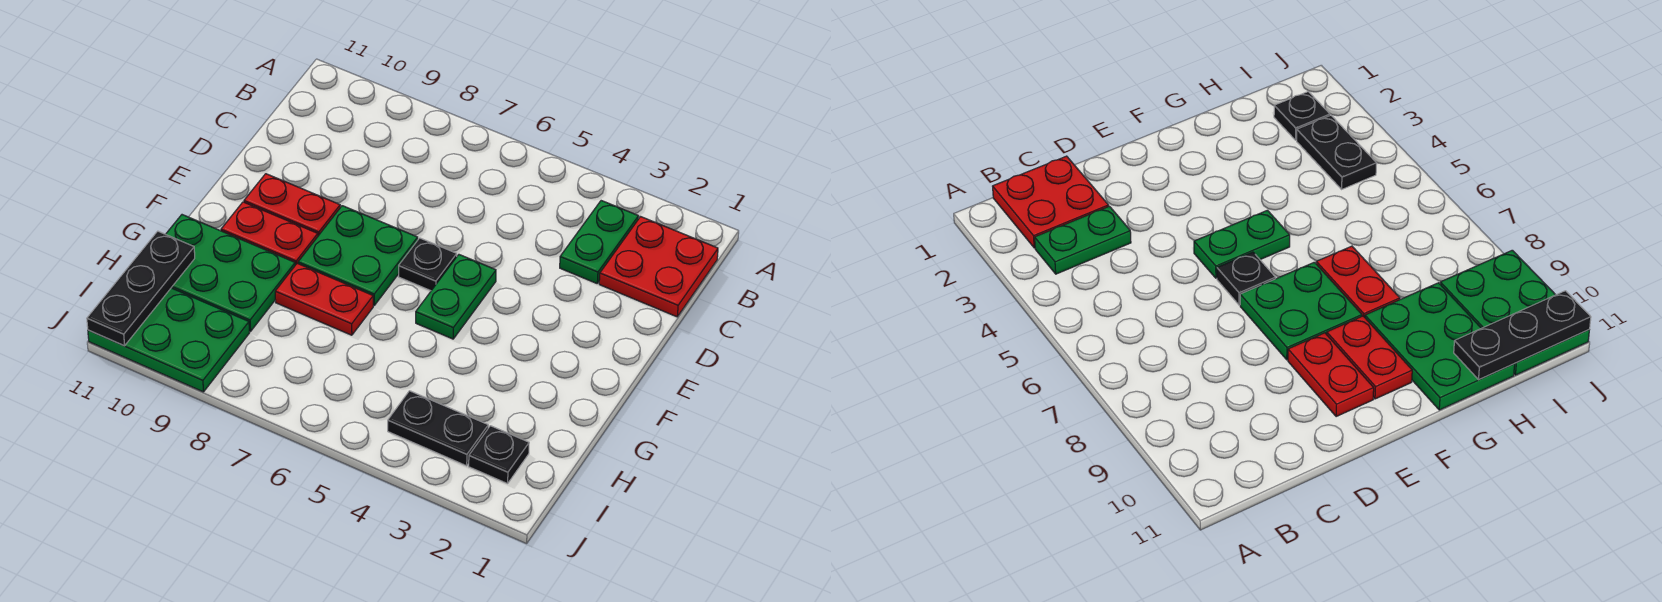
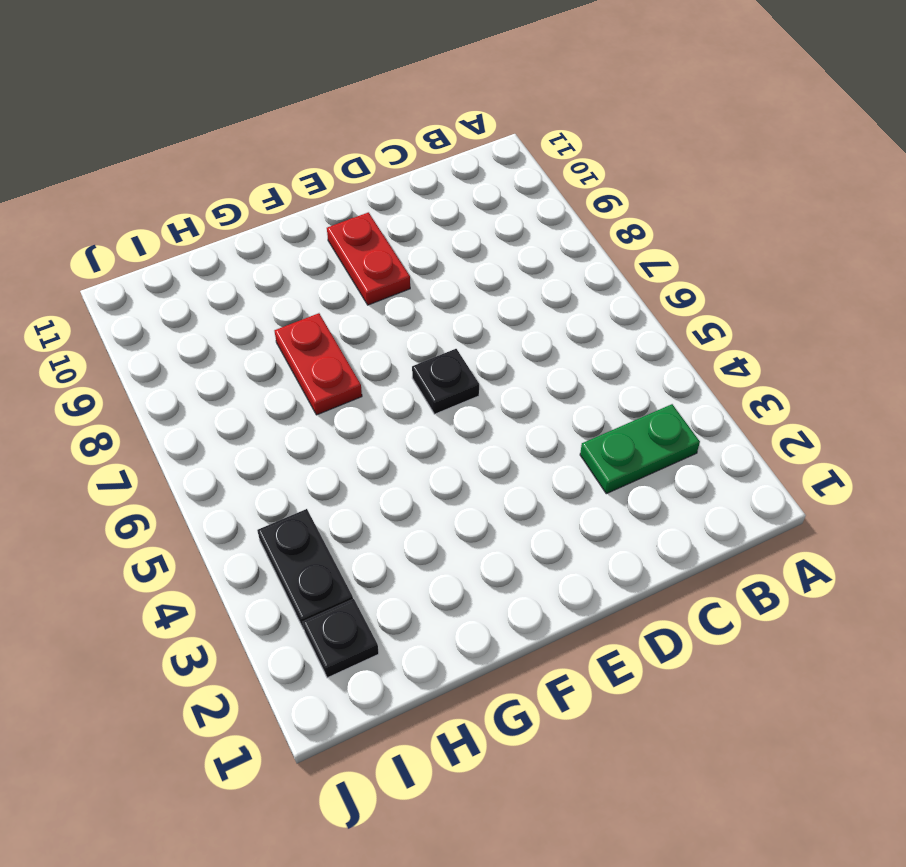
none -> red plate B1:C2 level 1
none -> green plate E5:F5 level 1
none -> green plate E7:F8 level 1

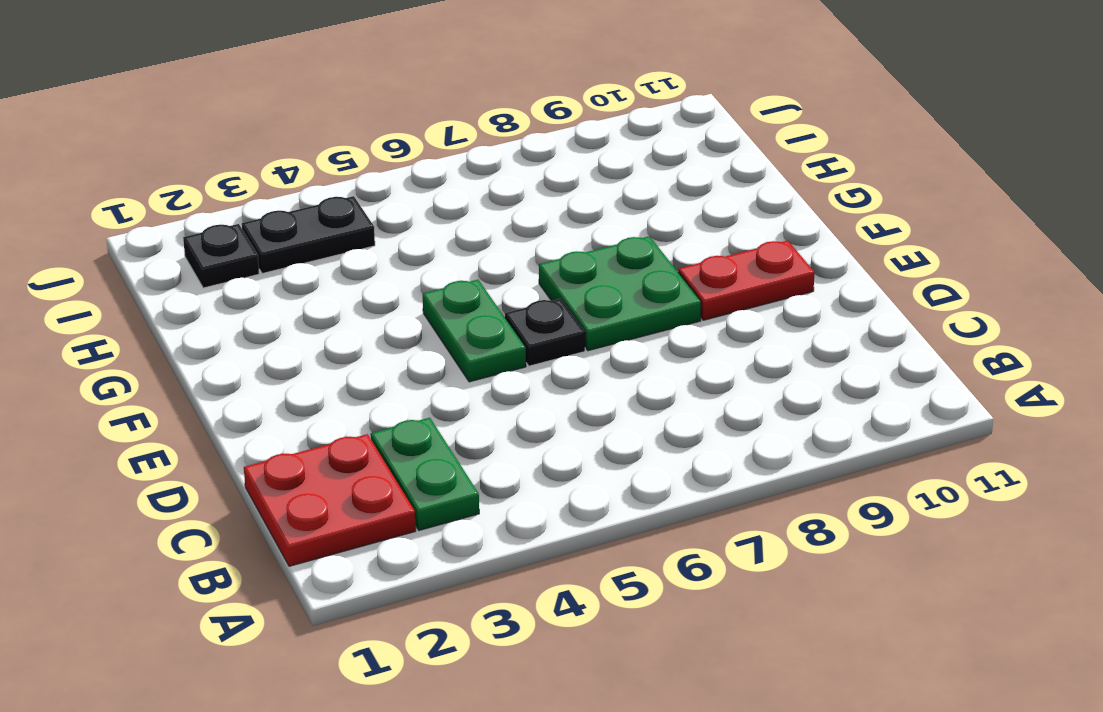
none -> red plate F9:F10 level 1
none -> red plate G7:G8 level 1
none -> green plate G9:H11 level 1

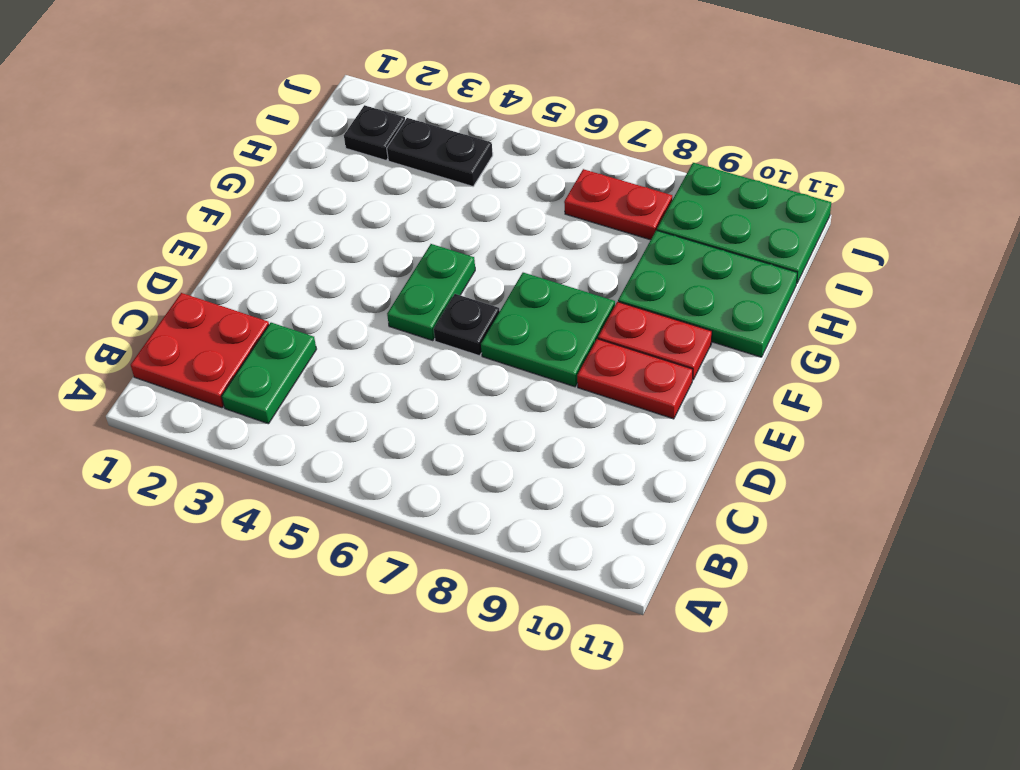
red plate I7:I8 level 1 -> red plate G7:G8 level 1
none -> black plate H11:J11 level 2

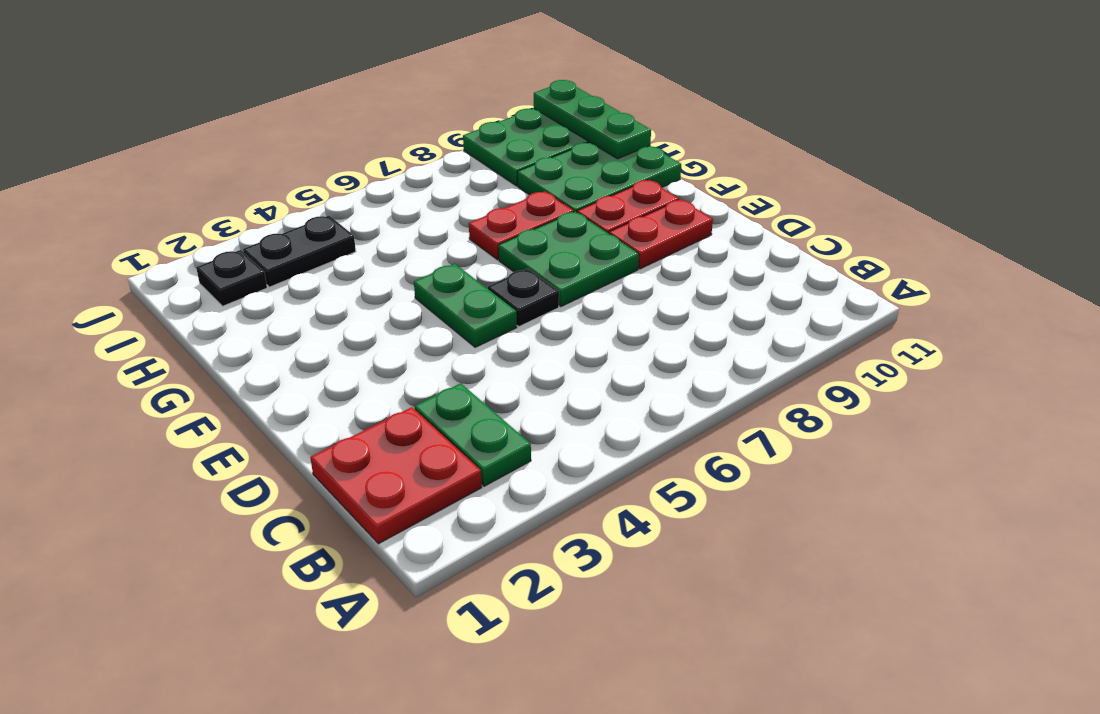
green plate H11:J11 level 2 -> black plate H11:J11 level 2

